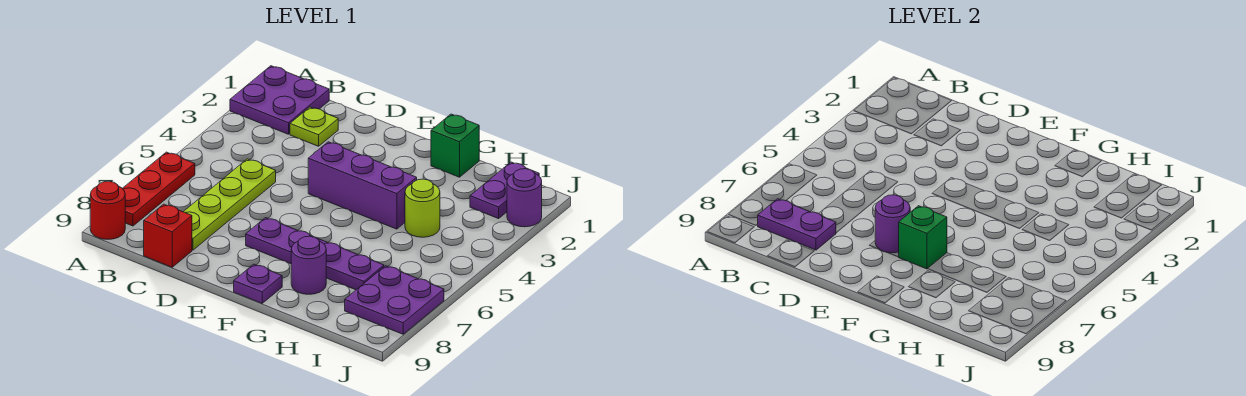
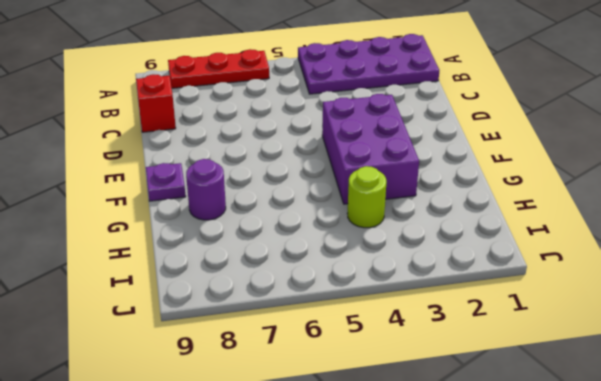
purple plate A1:B4 level 1 -> purple plate A1:B2 level 1
purple brick E3:G4 level 1 -> purple brick E4:G4 level 1
none -> red round brick A9 level 1
none -> lime plate C2 level 1
none -> lime plate C5:C8 level 1

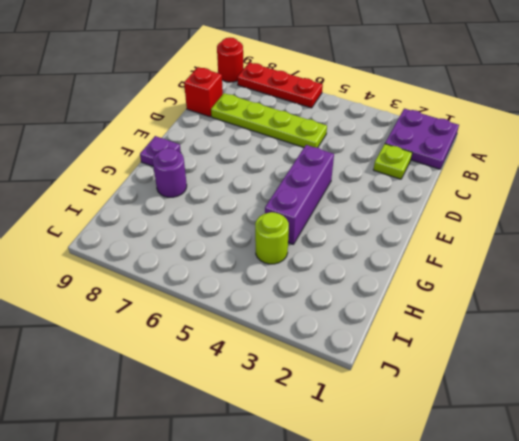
none -> purple plate E7:H7 level 1
none -> green brick G1 level 1
none -> purple plate I1:I2 level 1

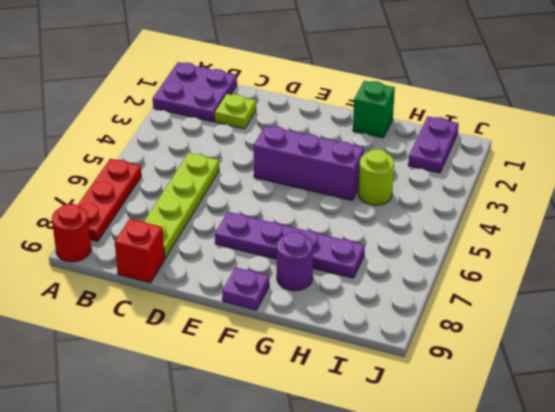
none -> purple plate I7:J8 level 1
none -> purple round brick J2 level 1
none -> purple plate B8:C8 level 2

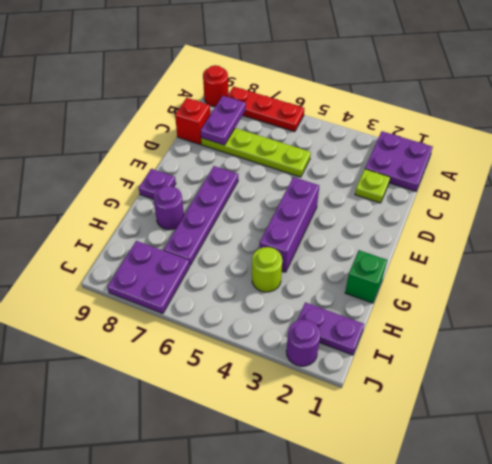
none -> purple round brick E7 level 2
none -> green brick F7 level 2

